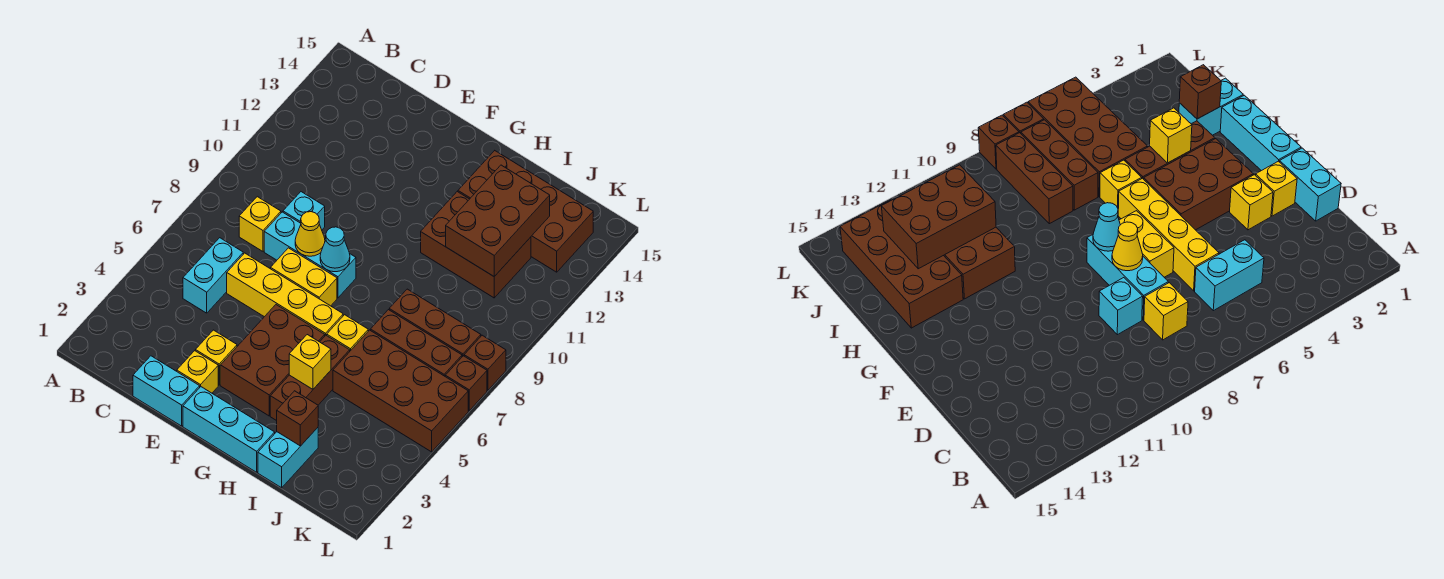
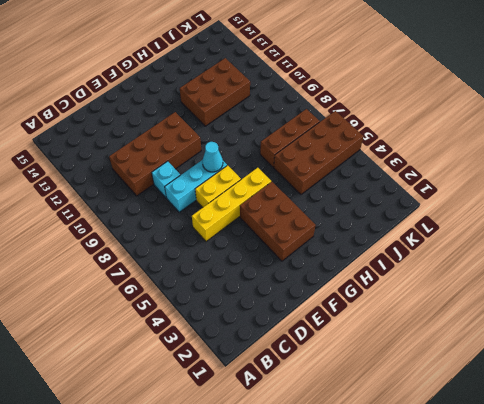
brown brick C10:F11 level 1 -> brown brick H13:K14 level 1
none -> cyan brick C5:C6 level 1
none -> yellow brick C8 level 1
none -> cyan brick D1:E1 level 1

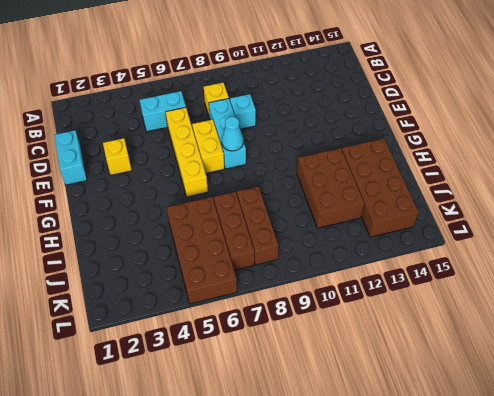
none -> yellow brick E2 level 1
none -> cyan brick F1:H1 level 1
none -> brown brick F3:G5 level 1

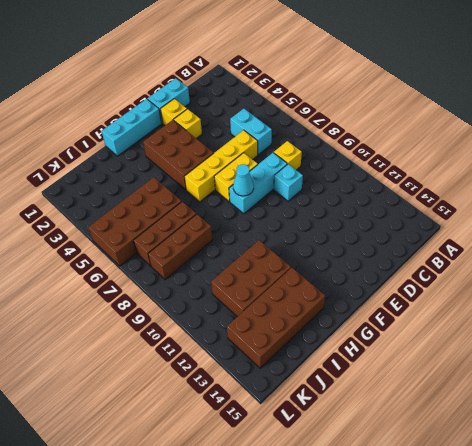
none -> brown brick H3:H5 level 1
none -> yellow brick H6 level 1
none -> cyan brick I1:I2 level 1

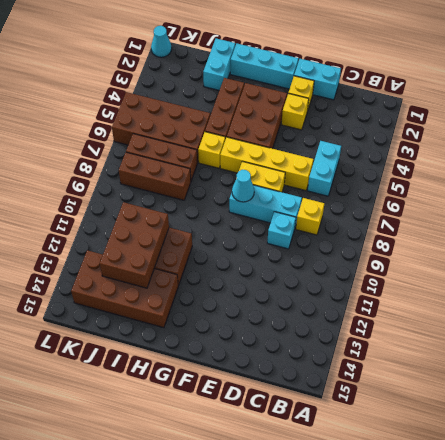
cyan cone L1 level 1 -> none
none -> brown brick L7 level 1
none -> brown brick L8 level 1
none -> yellow cone E8 level 2

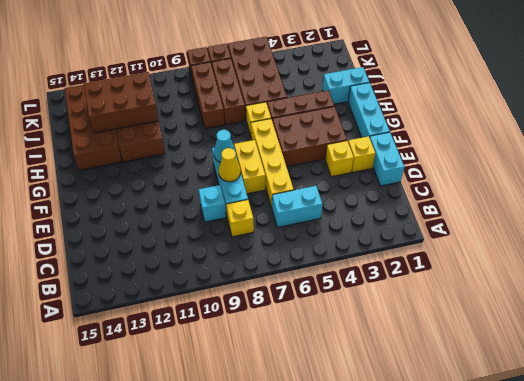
none -> yellow brick H4 level 2
none -> brown brick I2 level 2

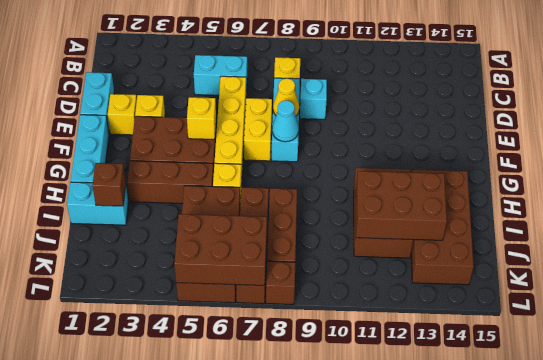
yellow brick F5 level 2 -> yellow brick H4 level 2
brown brick K5:L7 level 2 -> none

